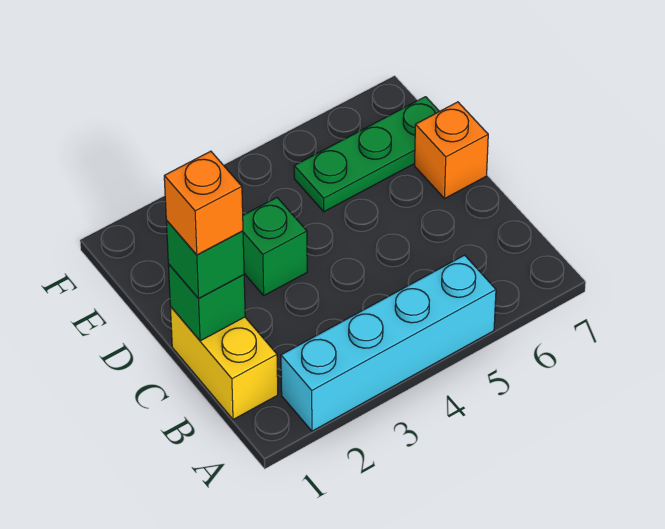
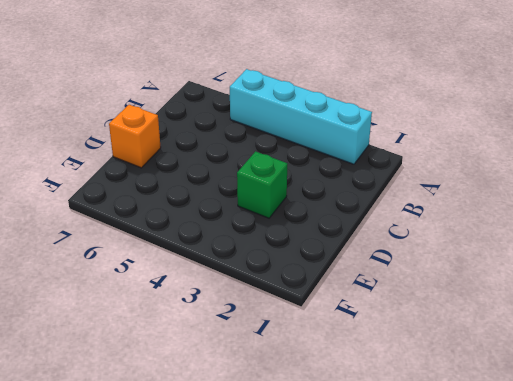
none -> yellow brick B1:C1 level 1
none -> green plate E5:E7 level 1

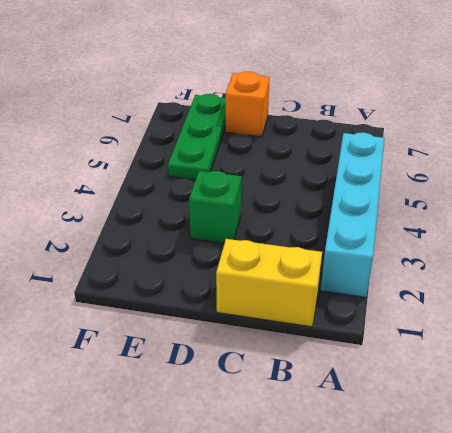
none -> green brick C1 level 2
none -> green brick C1 level 3

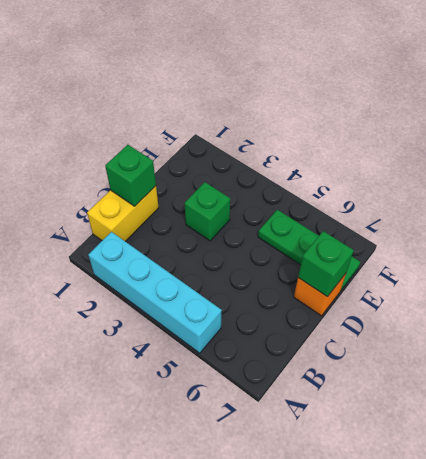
green brick D7 level 2 -> green brick C1 level 3
none -> orange brick C1 level 4

